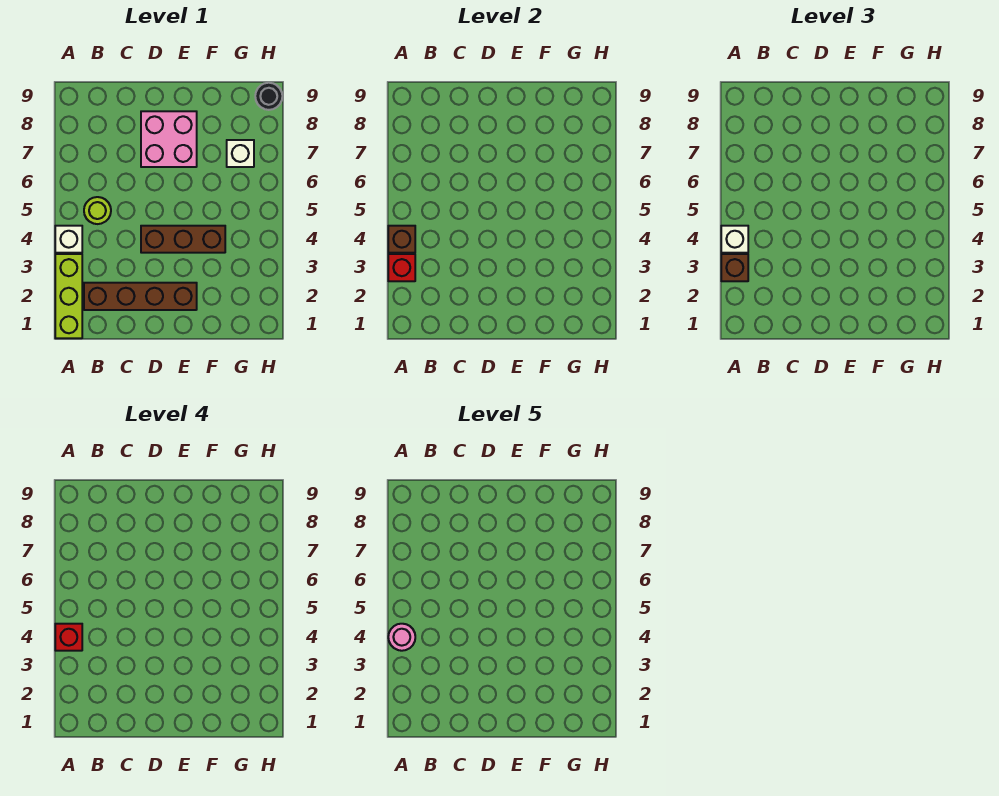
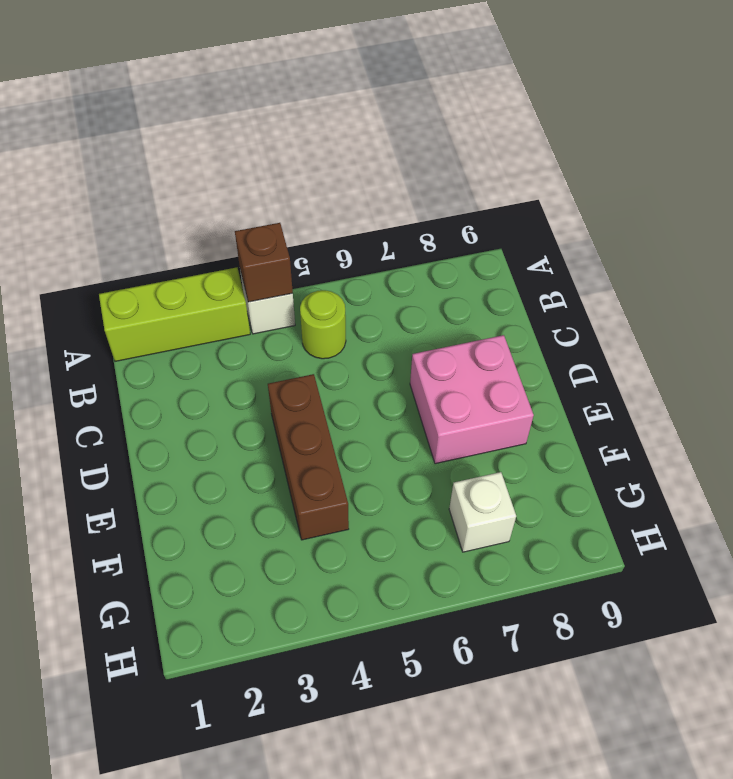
none -> brown brick B2:E2 level 1
none -> black round brick H9 level 1
none -> red brick A3 level 2

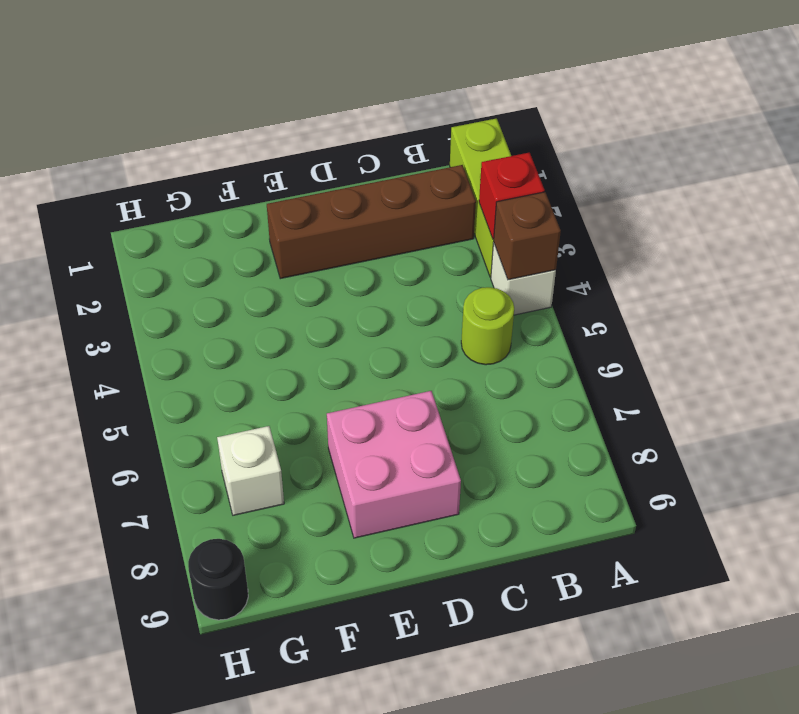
none -> brown brick D4:F4 level 1
none -> brown brick A3 level 3
none -> white brick A4 level 3

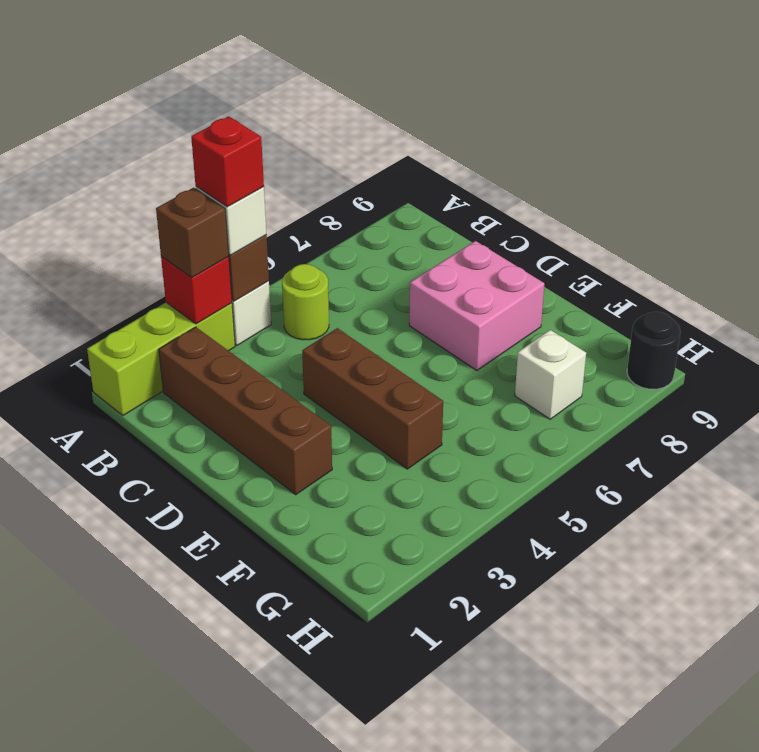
none -> pink round brick A4 level 5

